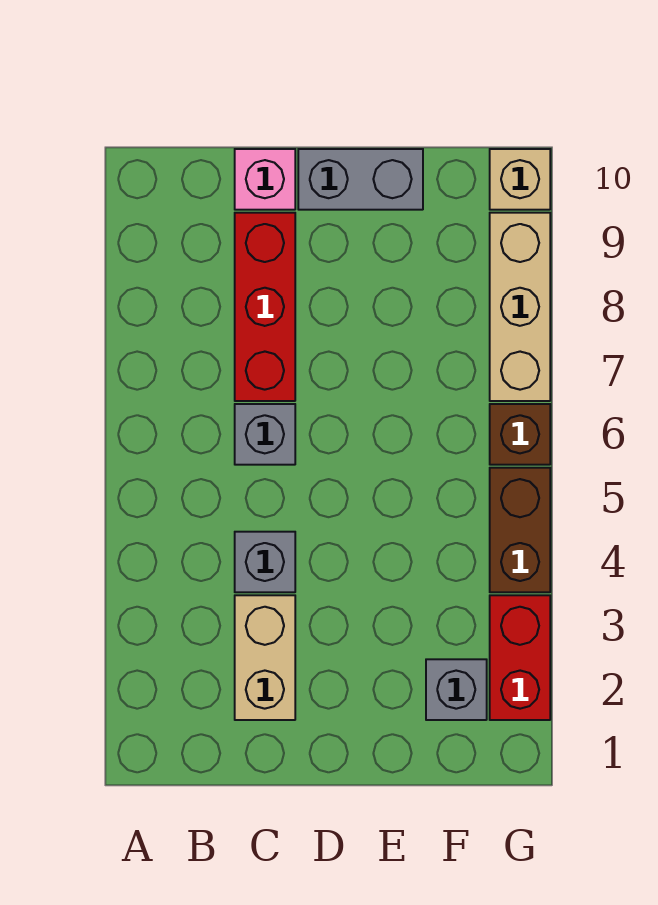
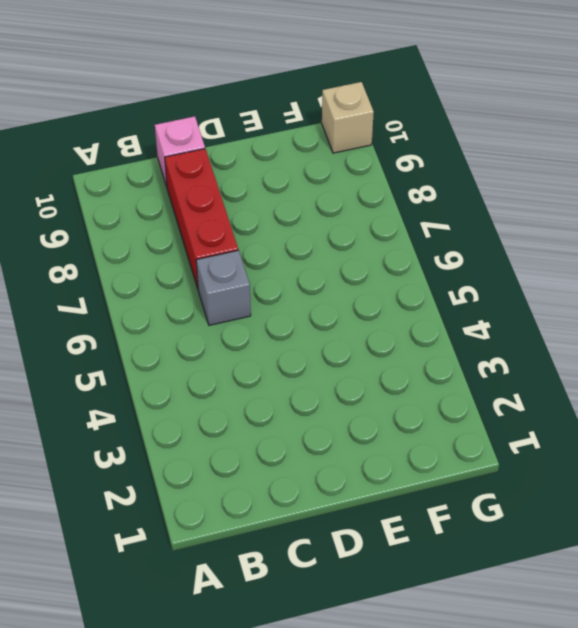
none -> tan brick C2:C3 level 1
none -> grey brick C4 level 1
none -> grey brick D10:E10 level 1

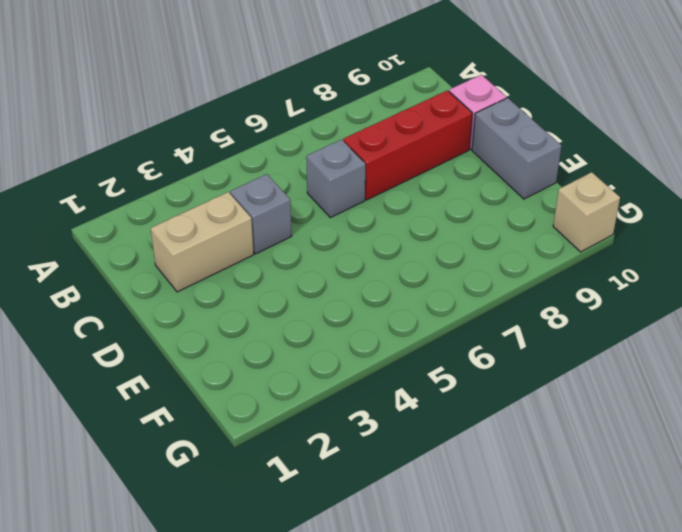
none -> grey brick F2 level 1
none -> red brick G2:G3 level 1
none -> brown brick G4:G5 level 1

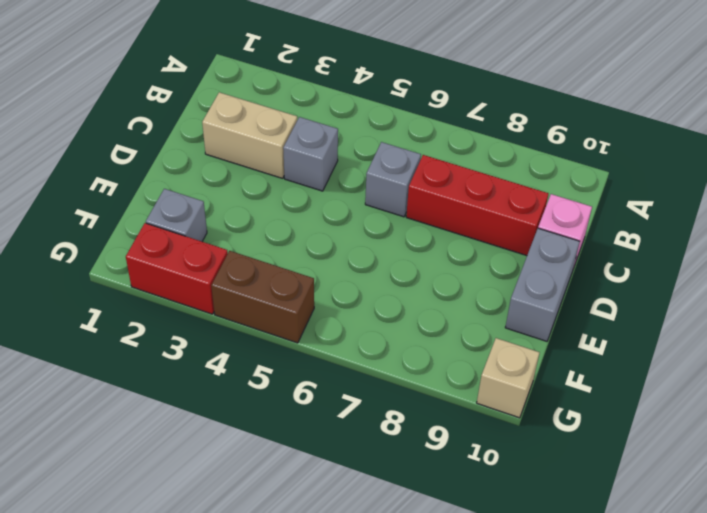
none -> brown brick G6 level 1
none -> tan brick G7:G9 level 1

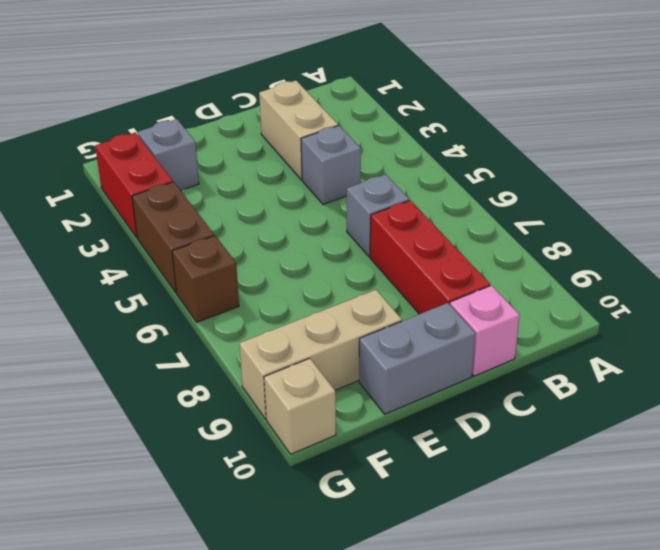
tan brick E9:G9 level 1 -> tan brick G7:G9 level 1

